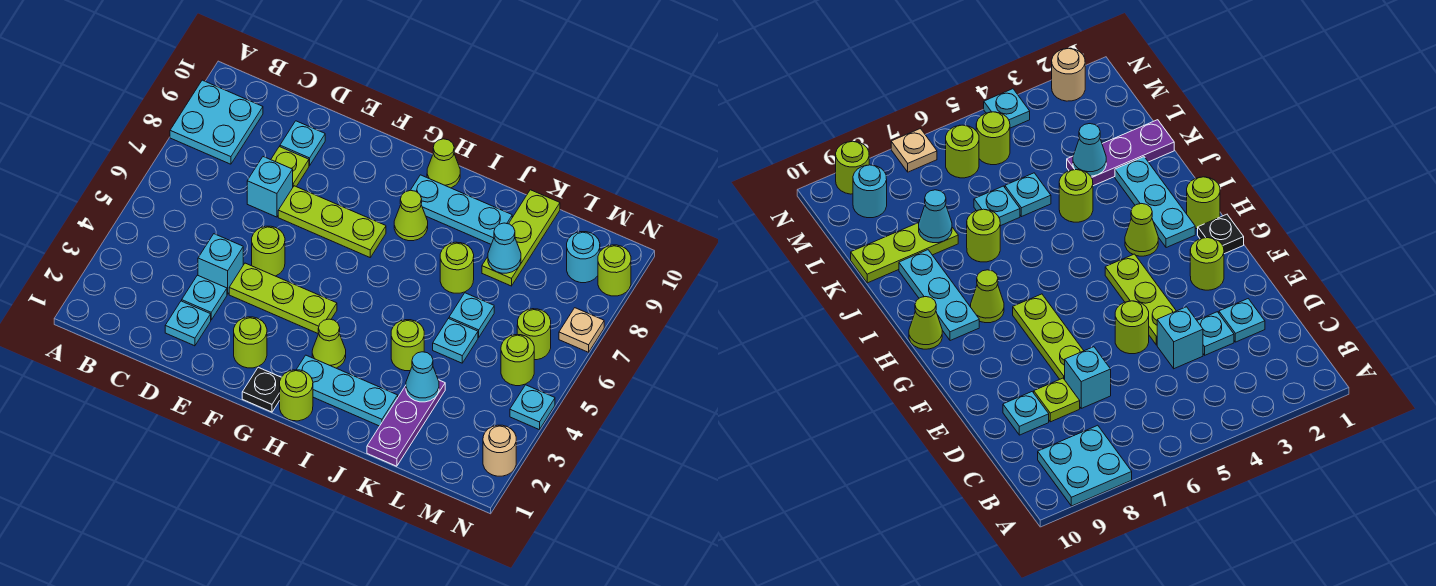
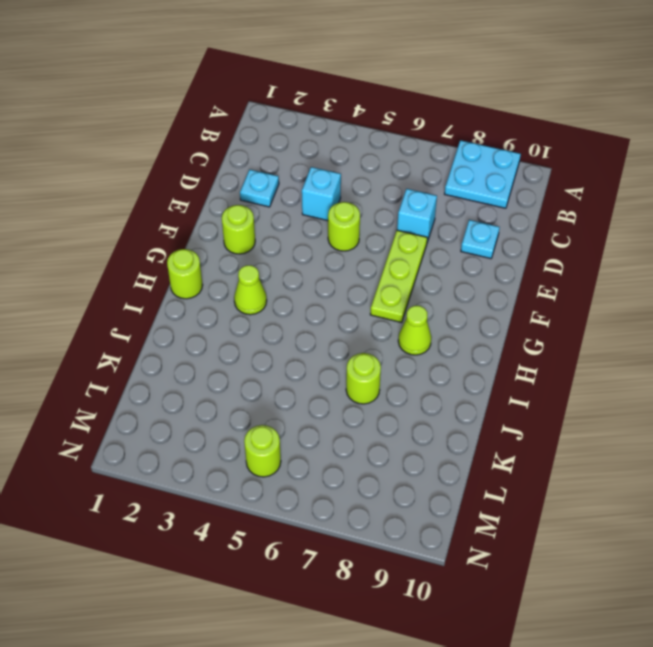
none -> cyan plate D3 level 1
none -> lime plate D8 level 1
none -> lime plate E4:G4 level 1
none -> black plate G1 level 1

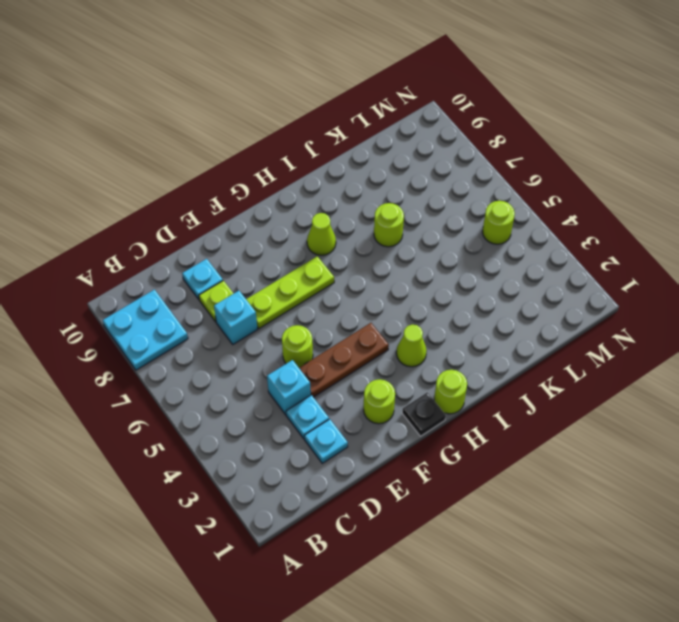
brown plate E4:G4 level 1 -> lime plate E4:G4 level 1
none -> cyan plate H2:J2 level 1
none -> cyan plate H9:J9 level 1
none -> lime cone H10 level 1
none -> lime round brick J4 level 1

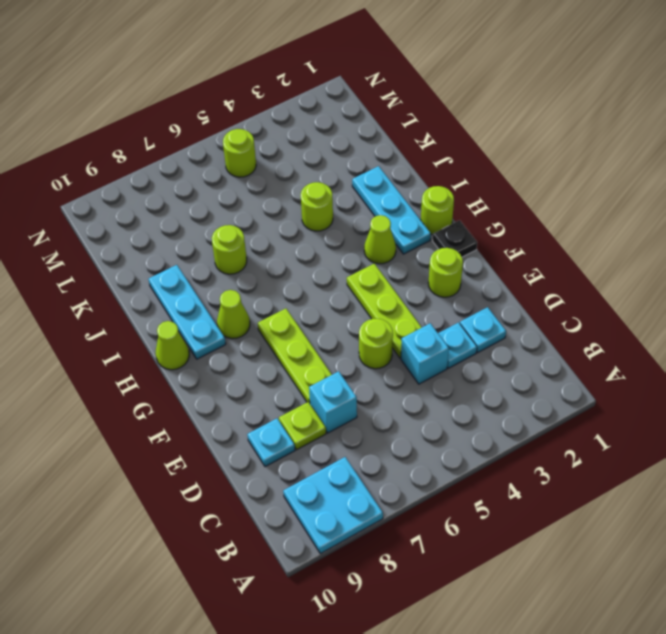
none -> purple plate K1:K3 level 1
none -> cyan plate K5 level 1
none -> cyan plate K6 level 1
none -> lime plate K8:K10 level 1

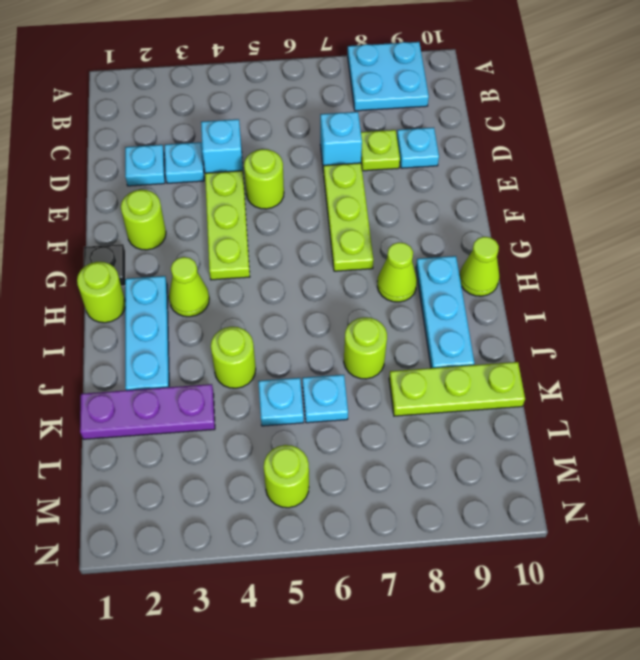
none -> lime round brick M6 level 1
none -> cyan round brick M9 level 1
none -> tan round brick N2 level 1
none -> cyan plate N4 level 1

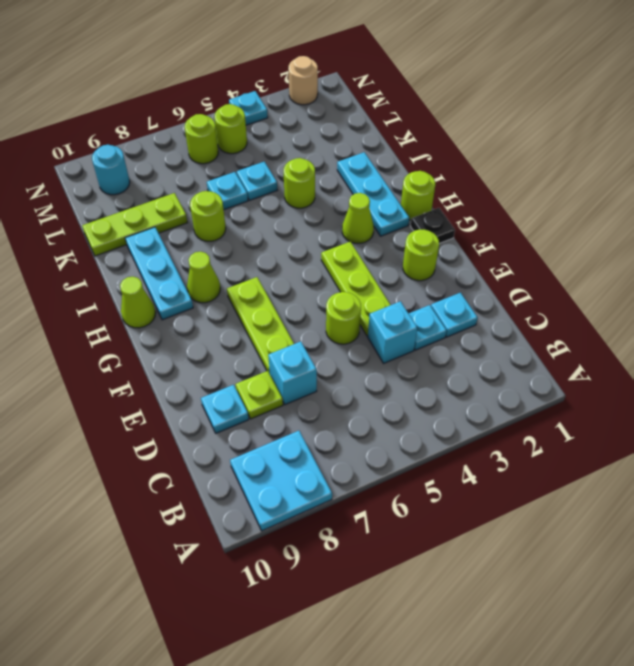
none -> purple plate K1:K3 level 1
none -> tan plate N7 level 1
none -> lime round brick N9 level 1
none -> cyan cone K3 level 2

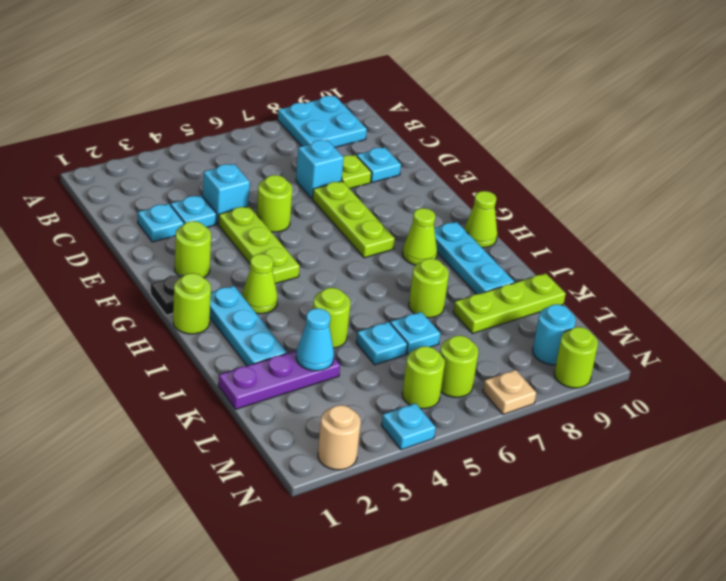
none -> cyan cone K8 level 2

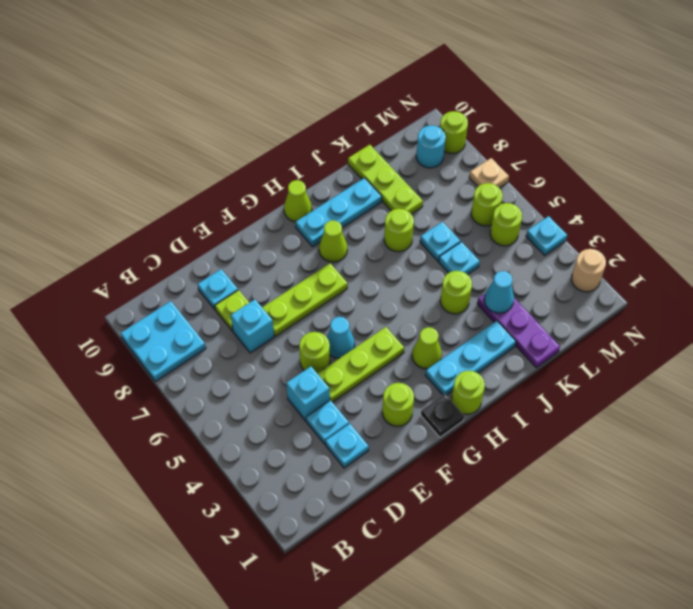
cyan cone F5 level 1 -> cyan cone K8 level 2

